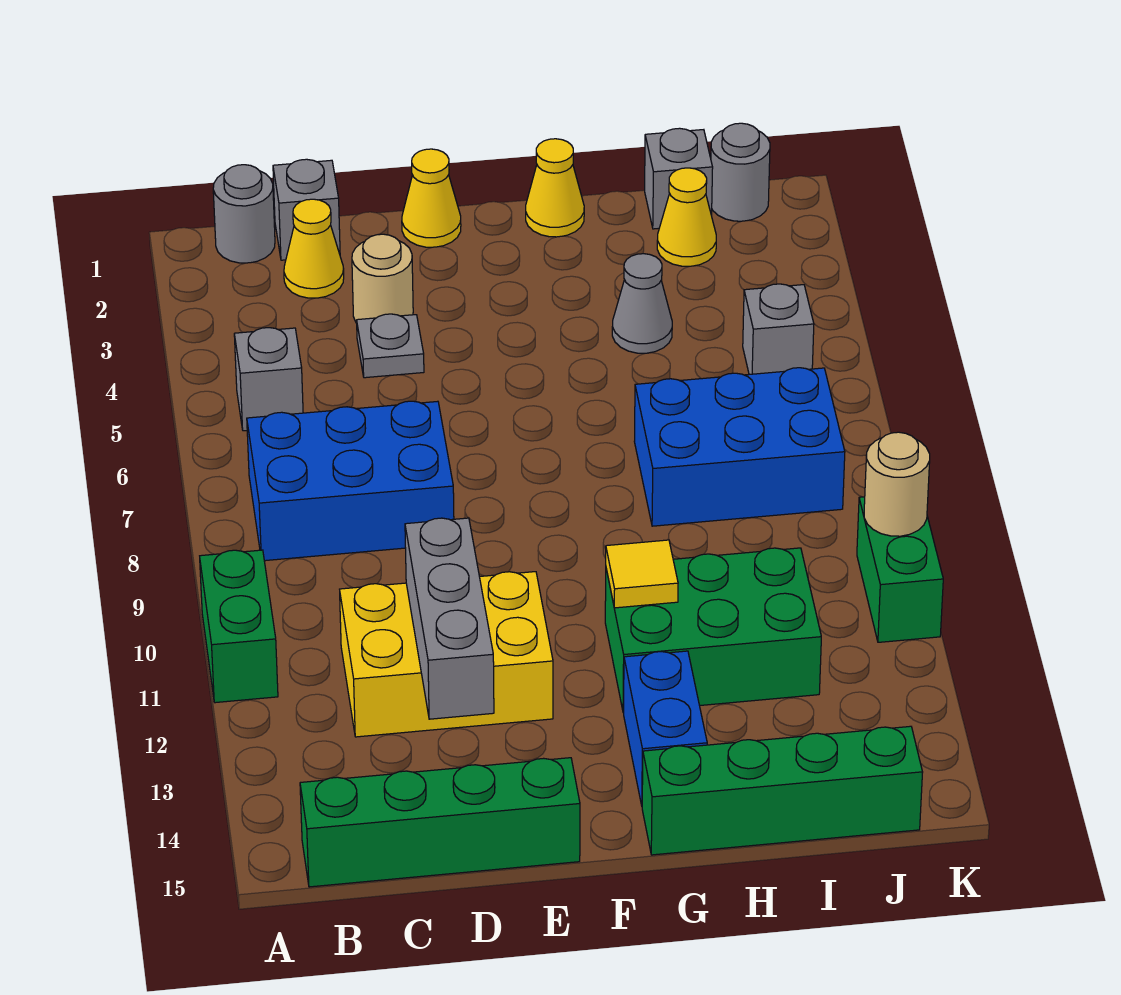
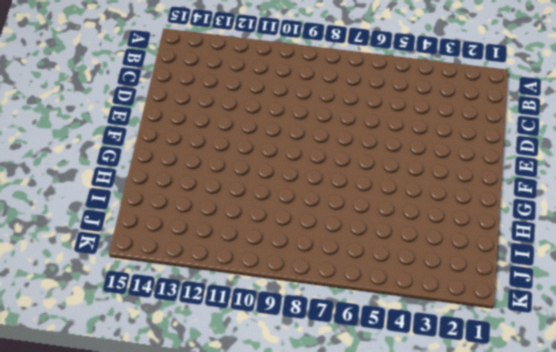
none -> green brick A10:A11 level 1
none -> grey round brick B1 level 1
none -> grey brick B5 level 1

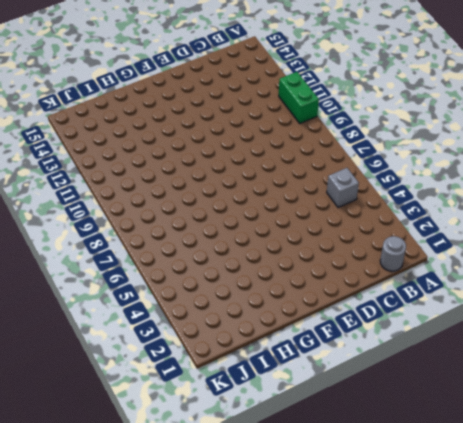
none -> blue brick B7:D8 level 1
none -> green brick B15:E15 level 1
none -> grey brick C1 level 1

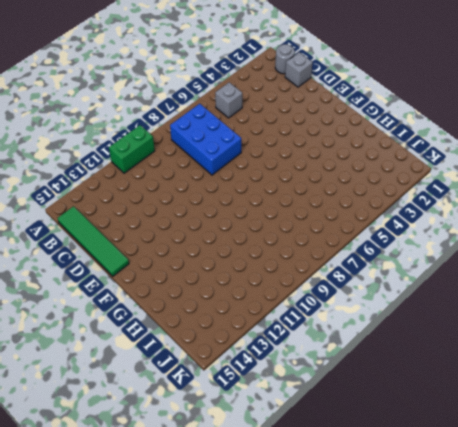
green tile B15:E15 level 1 -> green brick B15:E15 level 1
none -> yellow cone C2 level 1
none -> yellow brick C11:E12 level 1
none -> tan round brick D3 level 1

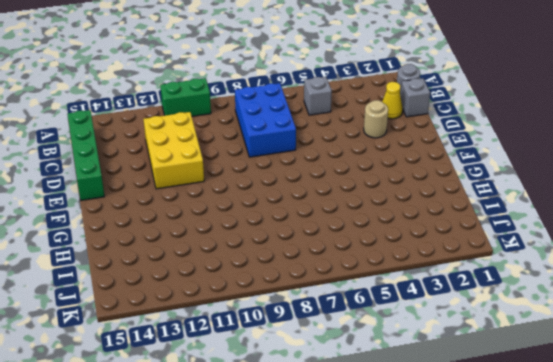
none -> grey plate D4 level 1
none -> yellow cone E1 level 1
none -> yellow cone G1 level 1

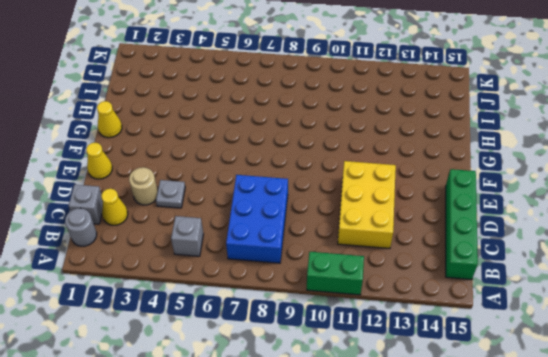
none -> green brick G11:I12 level 1
none -> blue brick G13:G14 level 1
none -> green brick G15:J15 level 1

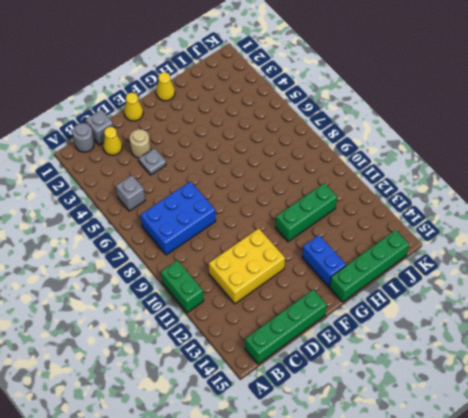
green brick G11:I11 level 1 -> green brick G11:I12 level 1
none -> grey cone H4 level 1
none -> blue brick H7:J8 level 1
none -> grey brick I1 level 1

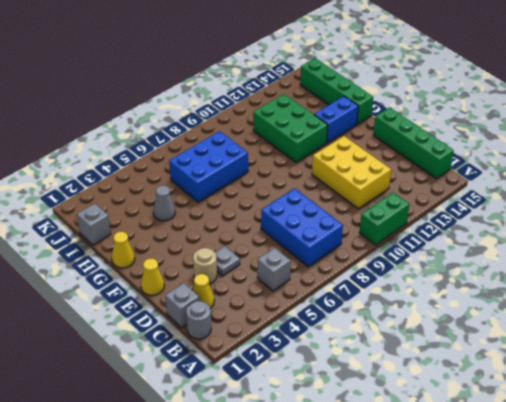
blue brick H6:I8 level 1 -> blue brick H7:J8 level 1
none -> yellow cone I2 level 1
none -> grey round brick J1 level 1
none -> grey brick J5 level 1

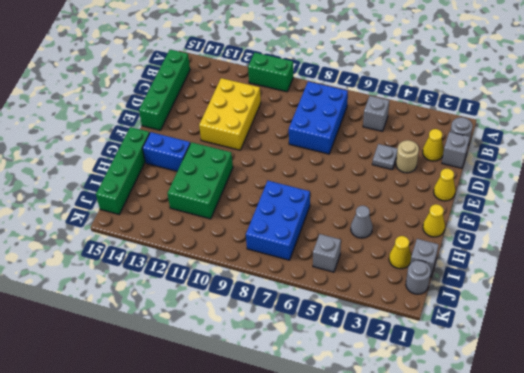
none -> green brick K10:K11 level 1
none -> grey brick D11:D13 level 2
none -> yellow tile G11 level 2

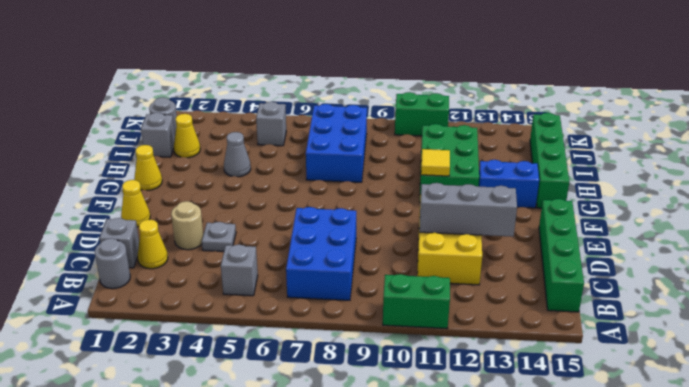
none -> tan round brick K10 level 2

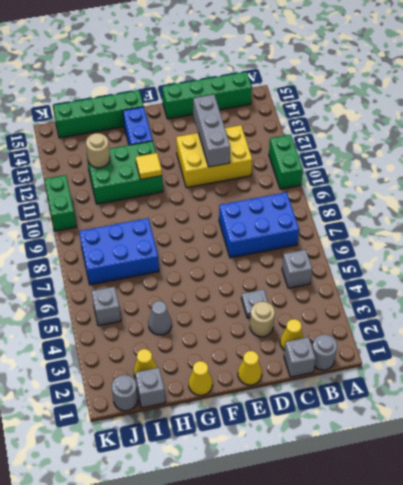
tan round brick I12 level 2 -> tan round brick K10 level 2

